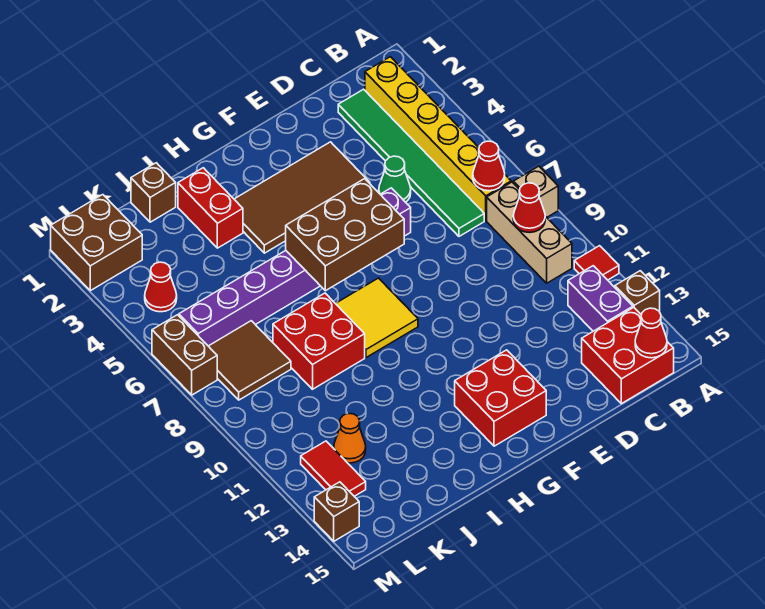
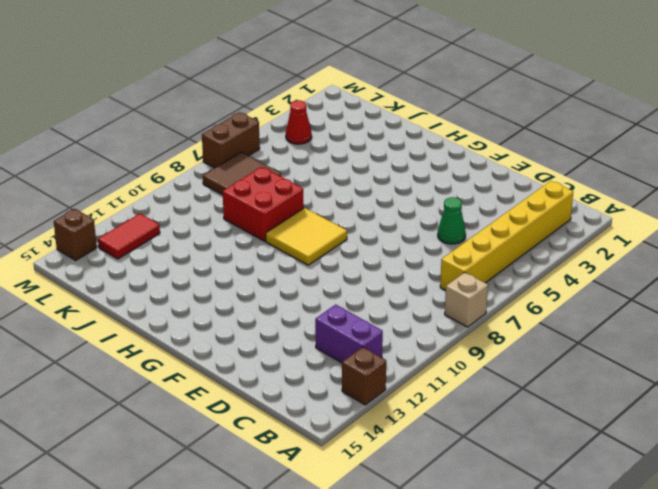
purple brick B12:C12 level 1 -> purple brick B12:B13 level 1
none -> red tile A11 level 1
none -> tan brick B8:B10 level 1
none -> red brick B14:C15 level 1

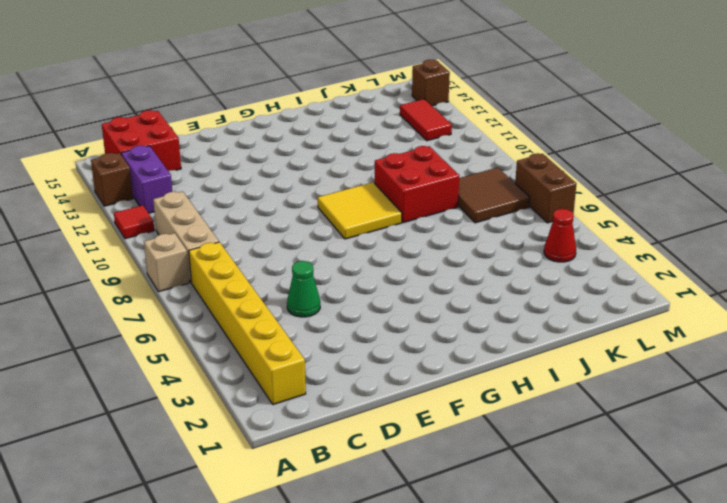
none -> green tile C2:C7 level 1
none -> brown tile E3:H4 level 1
none -> purple brick E6:L6 level 1

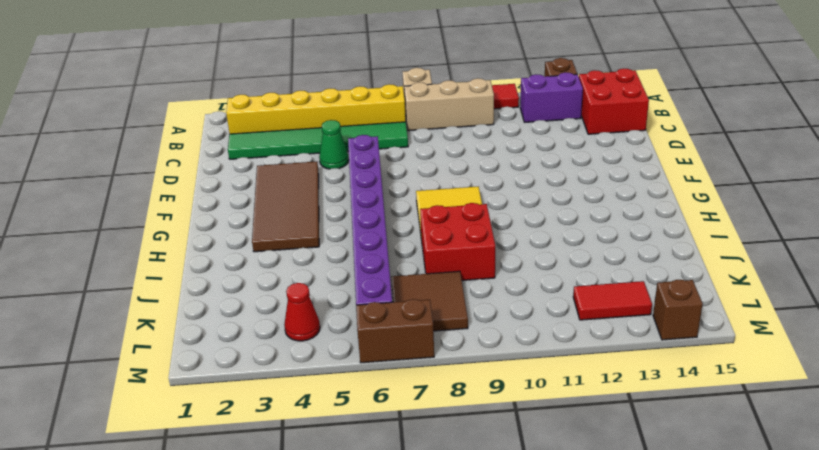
none -> red brick F13:G14 level 1
none -> red brick I2:I3 level 1
none -> brown brick J1 level 1

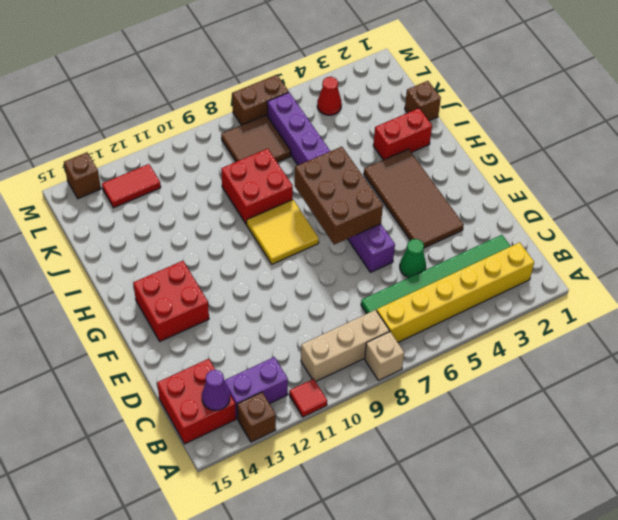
purple cone B14 level 2 -> none
none -> orange cone K12 level 1
none -> brown brick L1:M2 level 1
none -> red cone B7 level 2

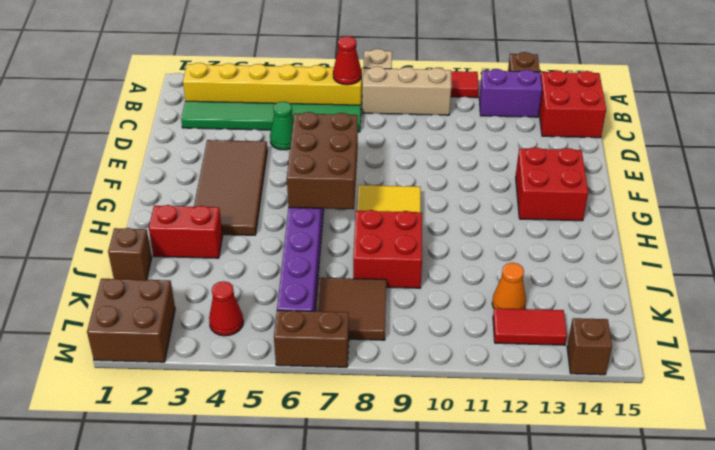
none -> red cone B9 level 2
none -> red cone B15 level 2

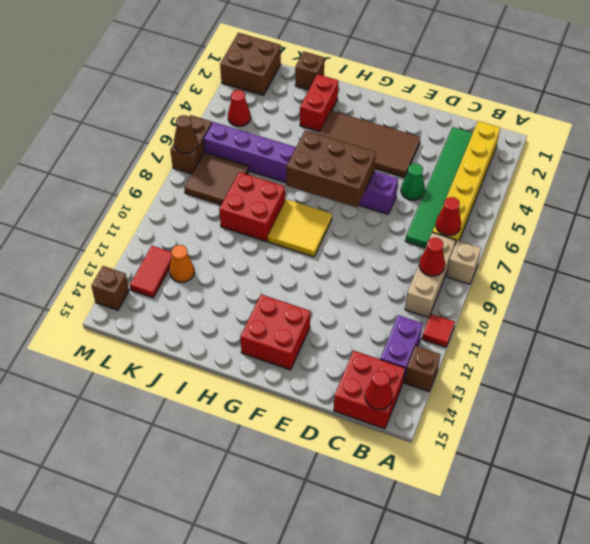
brown cone M7 level 2 -> none

